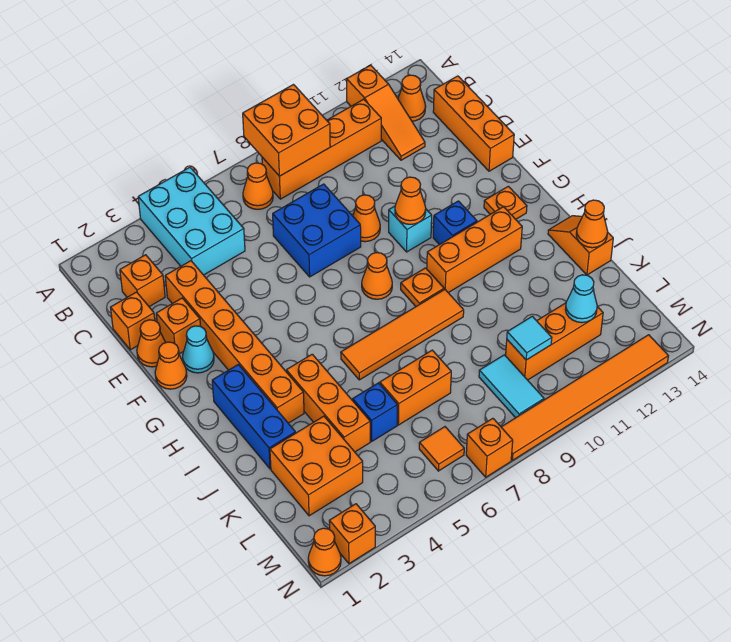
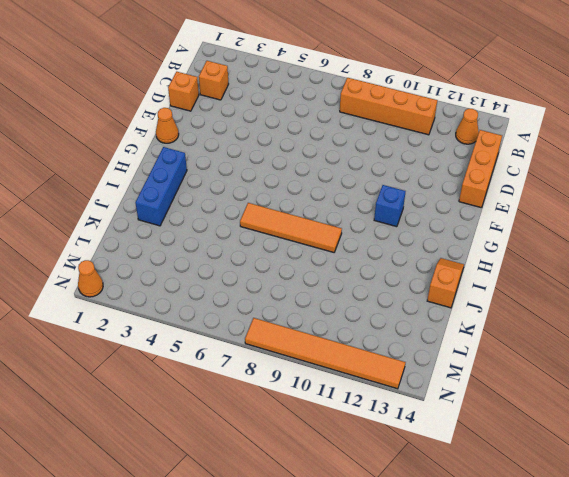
none -> cyan brick A4:C5 level 1
none -> orange slope A12:C12 level 1 top A
none -> orange cone B7 level 1
none -> orange brick D3:I3 level 1

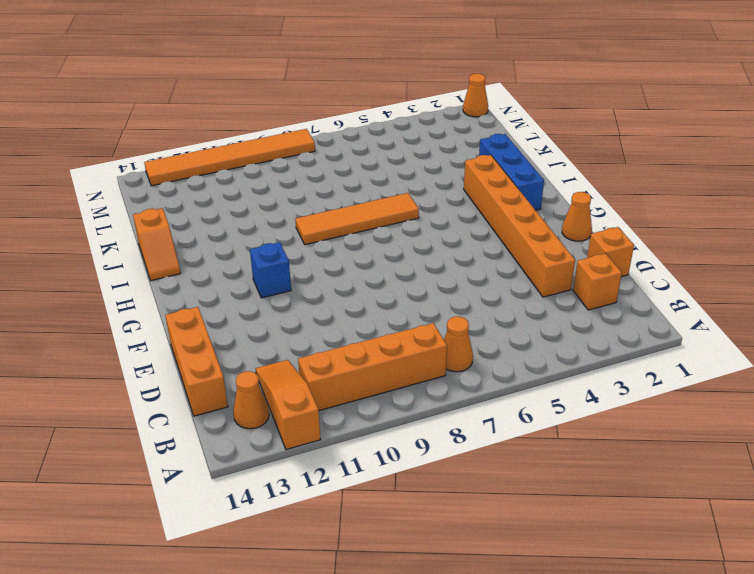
none -> cyan brick A4:C5 level 1
none -> blue brick D7:E8 level 1
none -> orange cone E1 level 1
none -> orange brick E2 level 1

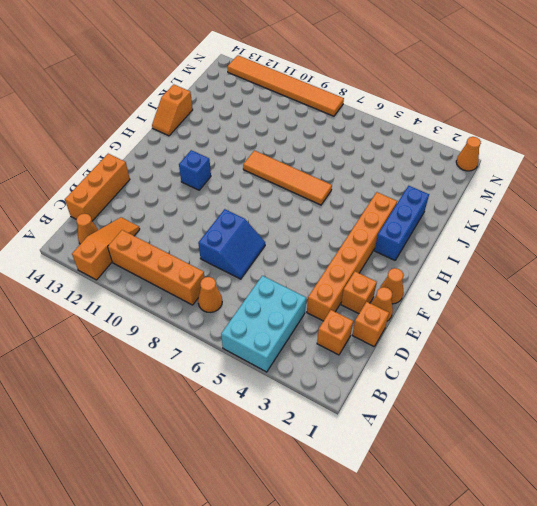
blue slope D7:E8 level 1 top 8 -> blue brick D7:E8 level 1
none -> orange cone E9 level 1
none -> cyan cone F2 level 1
none -> cyan brick F10 level 1
none -> orange cone G8 level 1

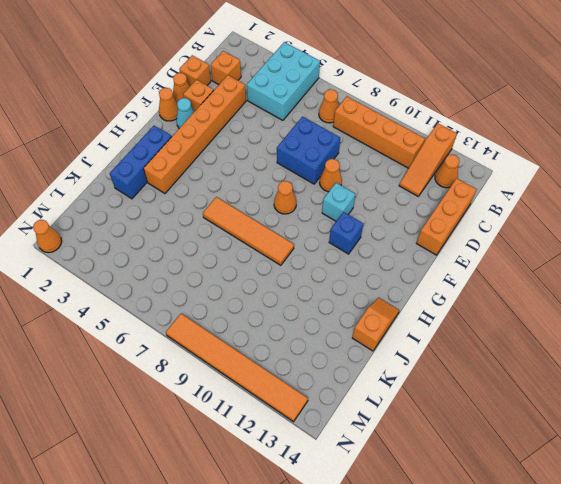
none -> orange plate G13 level 1
none -> orange plate H9 level 1
none -> orange brick H10:H12 level 1
none -> orange brick I4:K4 level 1

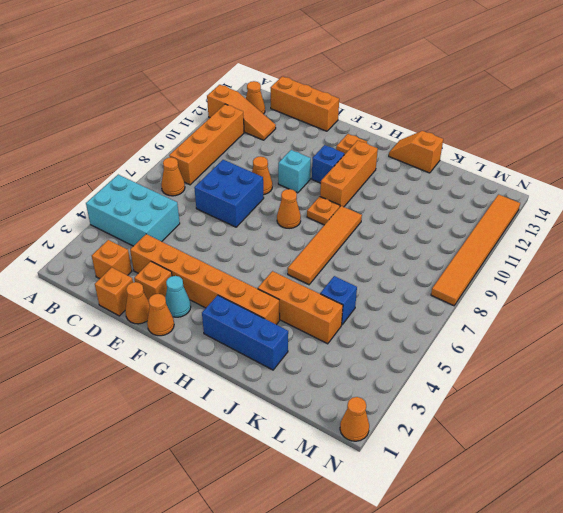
none -> orange brick K2:L3 level 1
none -> orange brick K6:K7 level 1
none -> cyan tile L9:M9 level 1
none -> orange brick L10:L12 level 1

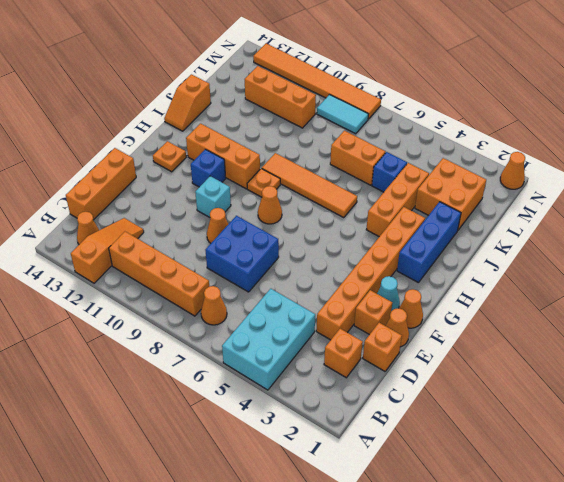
cyan tile M8:M9 level 1 -> cyan tile L9:M9 level 1
none -> orange tile M6 level 1
none -> orange brick N2 level 1
none -> orange brick N7 level 1
none -> orange brick A8:B9 level 2

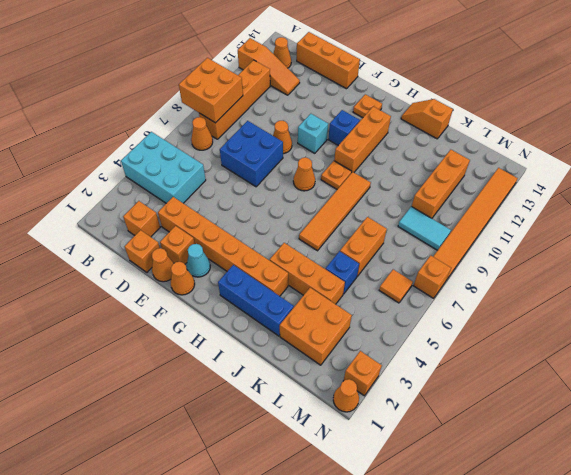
none -> orange cone F10 level 2
none -> orange cone J14 level 2
none -> cyan tile L10 level 2
none -> cyan cone L12 level 2

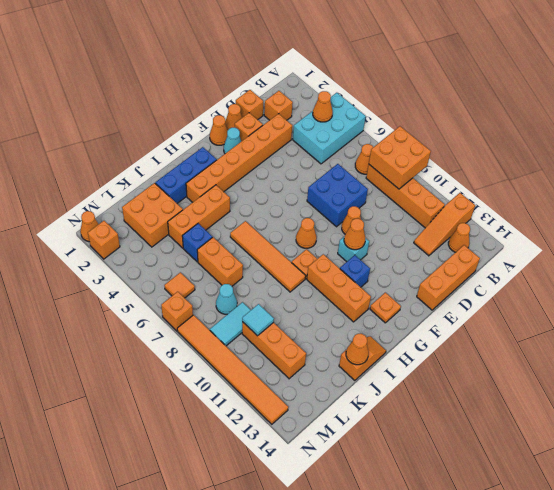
orange cone B4 level 2 -> none
cyan cone L8 level 1 -> cyan cone L12 level 2

